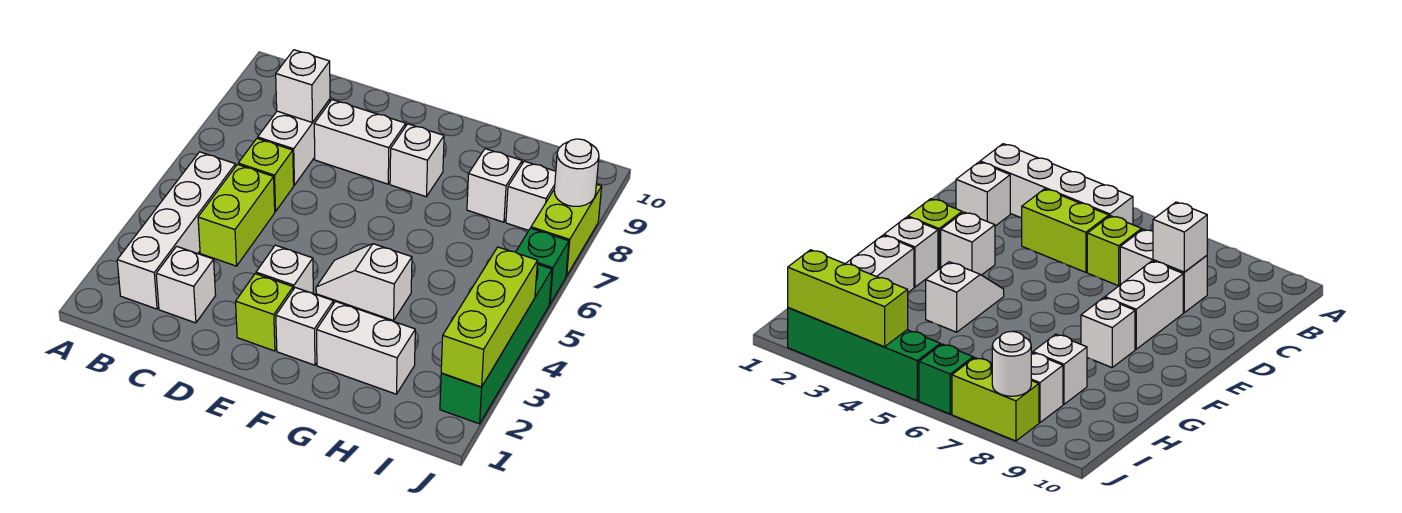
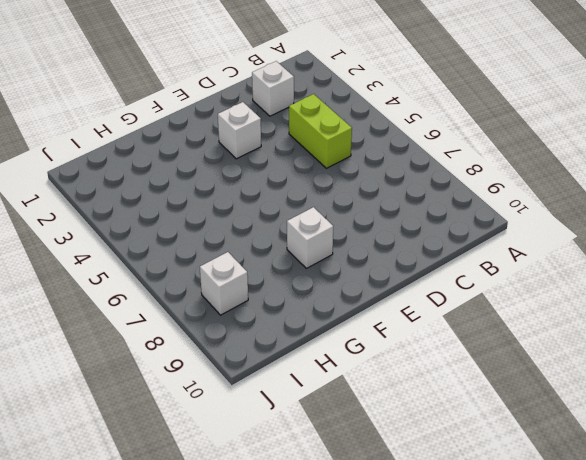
none -> white brick B2:B5 level 1
none -> lime brick C6 level 1
none -> white brick C7:C8 level 1

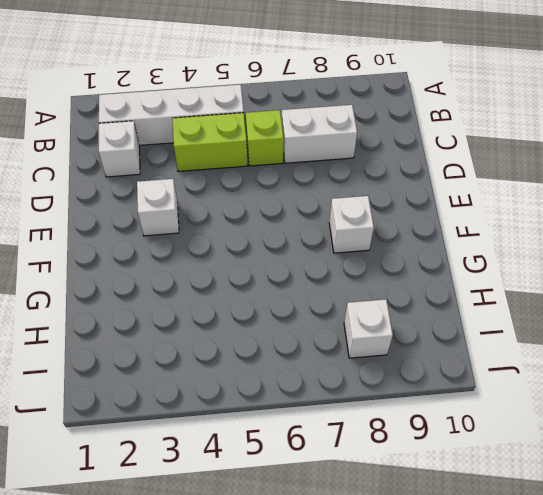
none -> white brick D8:E8 level 1
none -> lime brick E2 level 1
none -> white brick F2 level 1

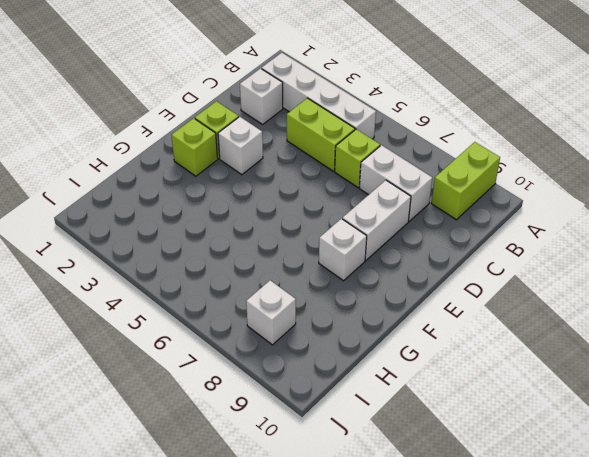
lime brick A9:B9 level 1 -> lime brick J7:J8 level 1
lime brick F2 level 1 -> white brick F2 level 1
none -> white slope F4:G4 level 1 top G
none -> white brick G2:H2 level 1
none -> white brick H8 level 1

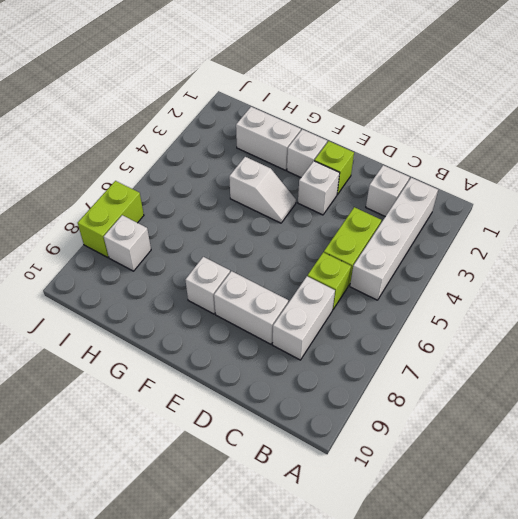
none -> white brick H8 level 1
none -> green brick J2:J5 level 1
none -> green brick J6 level 1

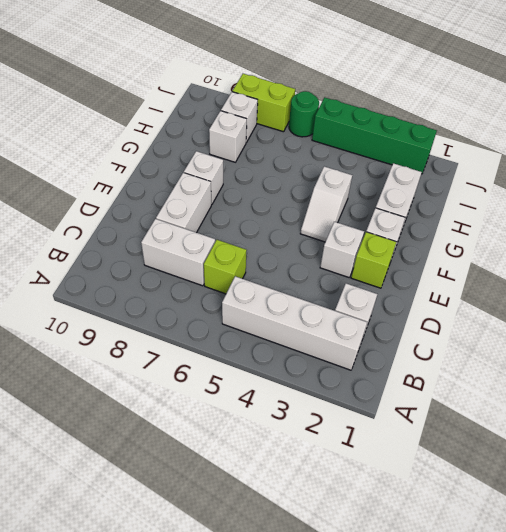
green round brick J6 level 1 -> green brick J6 level 1
none -> lime brick C4:C5 level 1
none -> white brick C8 level 2
none -> lime brick J2:J4 level 2

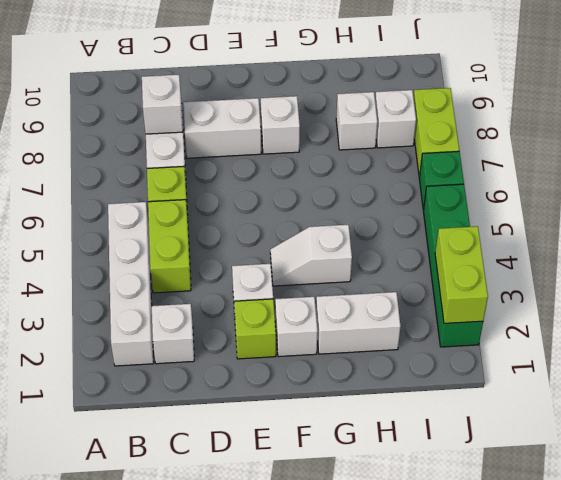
lime brick J2:J3 level 2 -> lime brick J2:J4 level 2
none -> white round brick J8 level 2

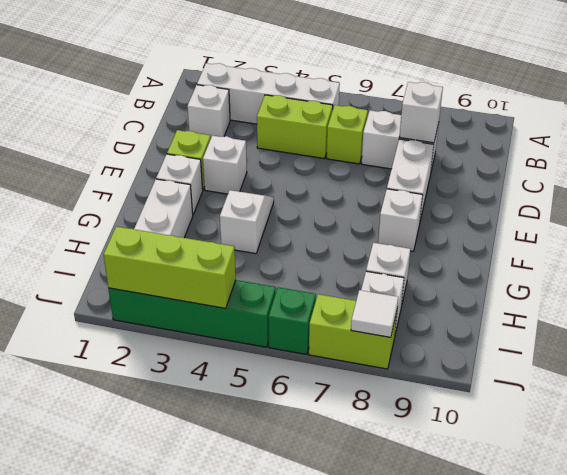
white tile J8 level 2 -> white round brick J8 level 2

